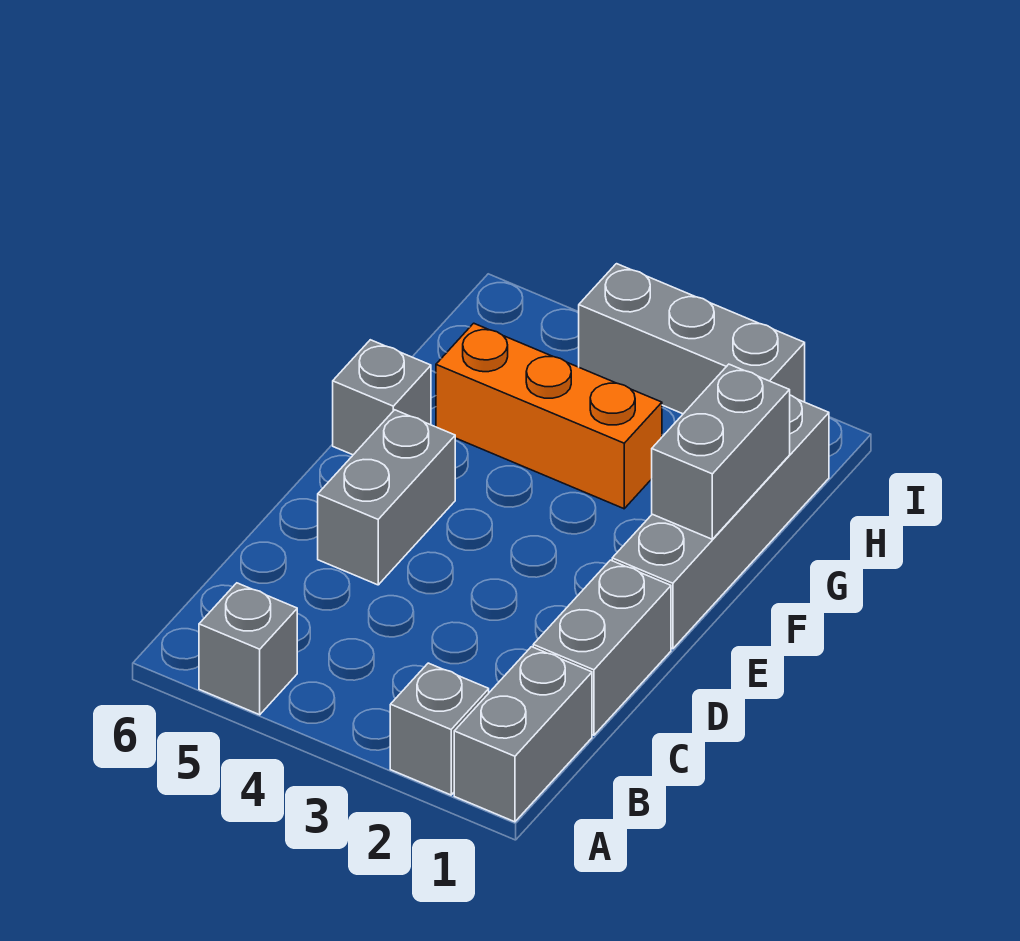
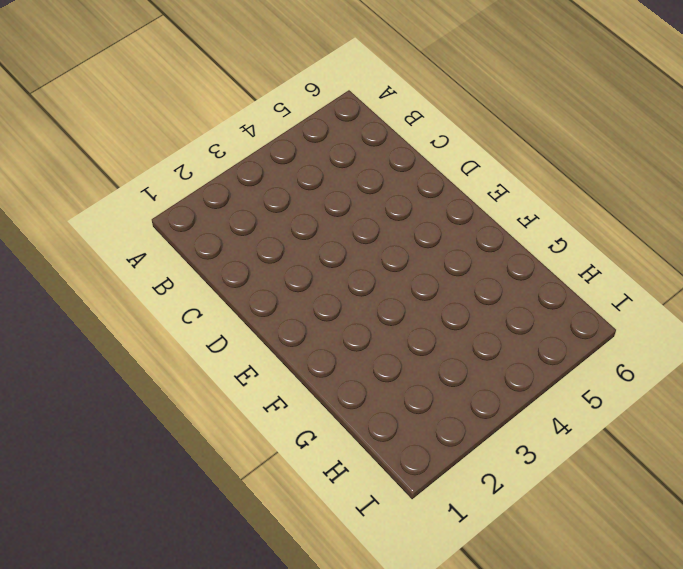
none -> grey brick A1:B1 level 1
none -> grey brick A2 level 1

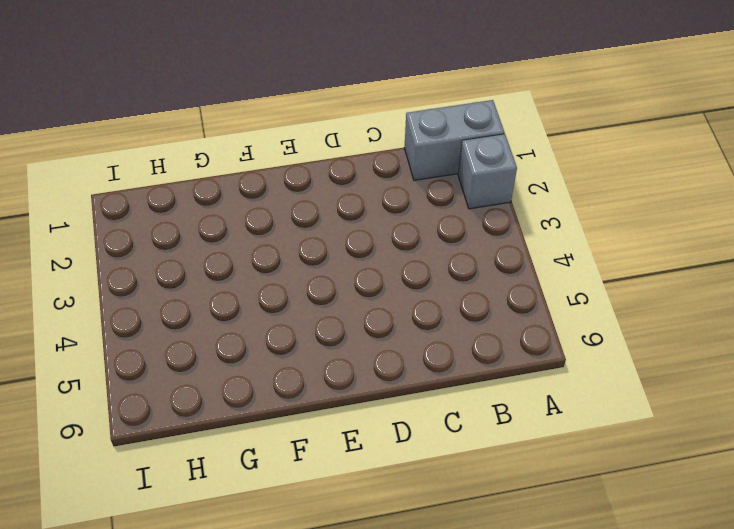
none -> grey brick A5 level 1
none -> grey brick C1:D1 level 1

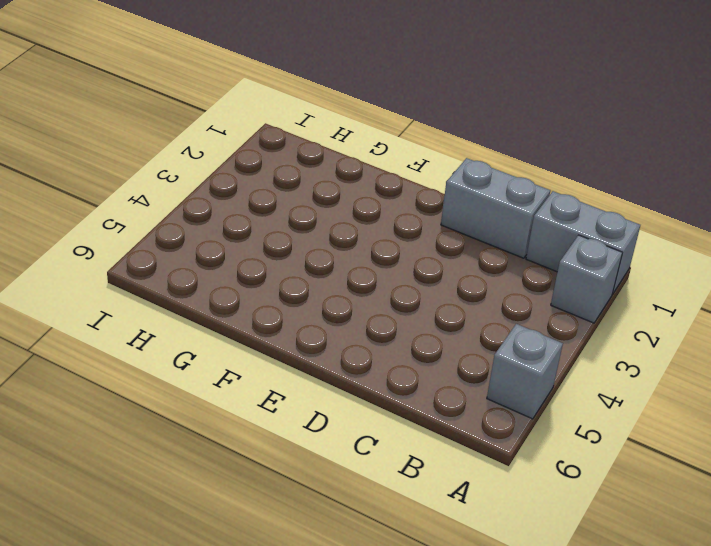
none -> grey brick D5:E5 level 1
none -> grey brick E1:H1 level 1

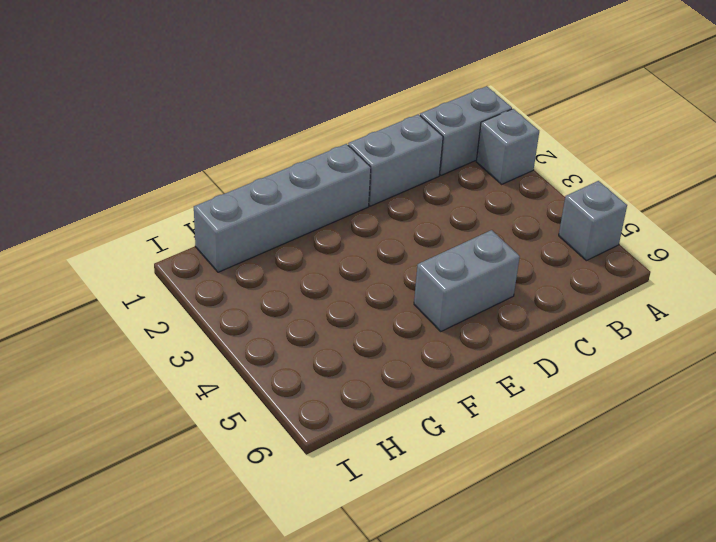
none -> grey brick F6 level 1
none -> orange brick G3:G5 level 1

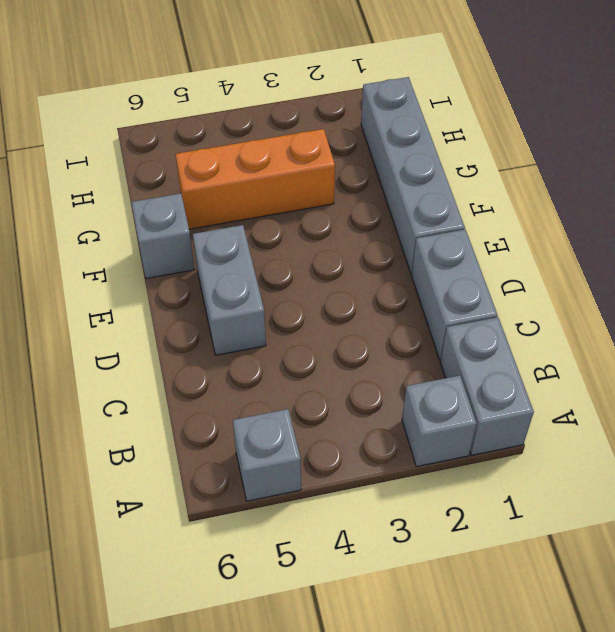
none -> grey brick I2:I4 level 1
none -> grey brick F1:G1 level 2

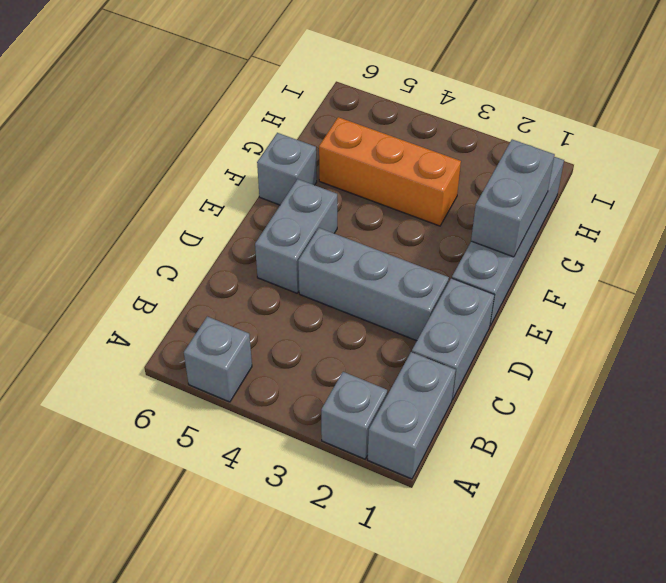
grey brick D2:D4 level 1 -> grey brick I2:I4 level 1

